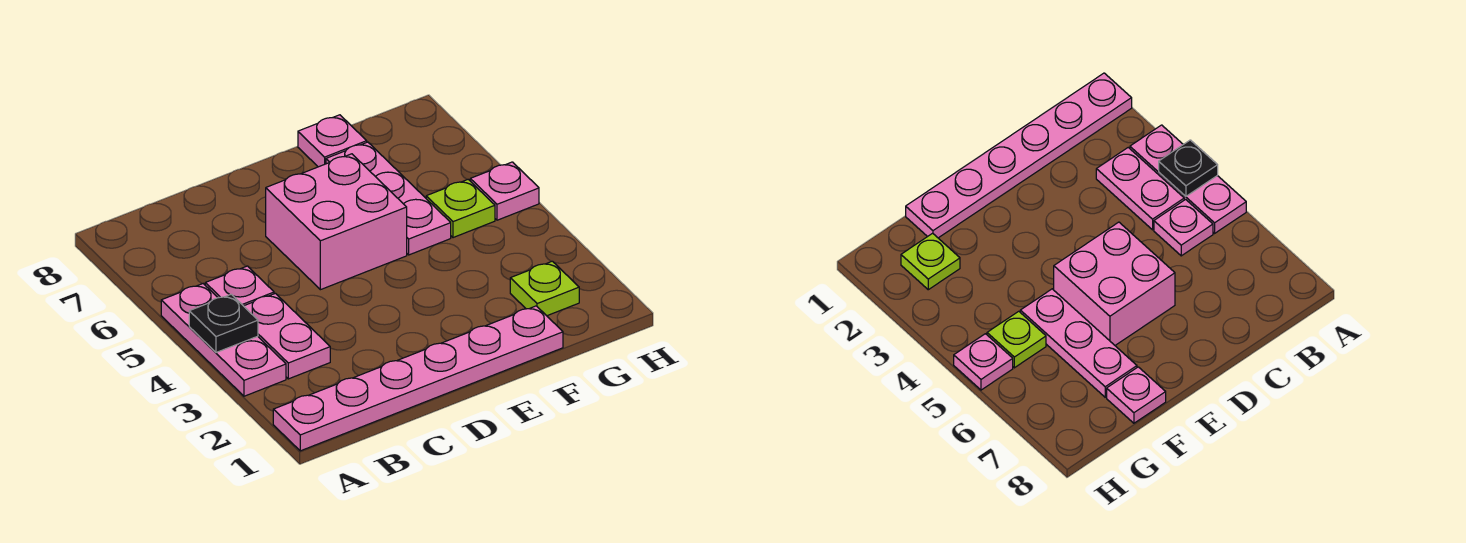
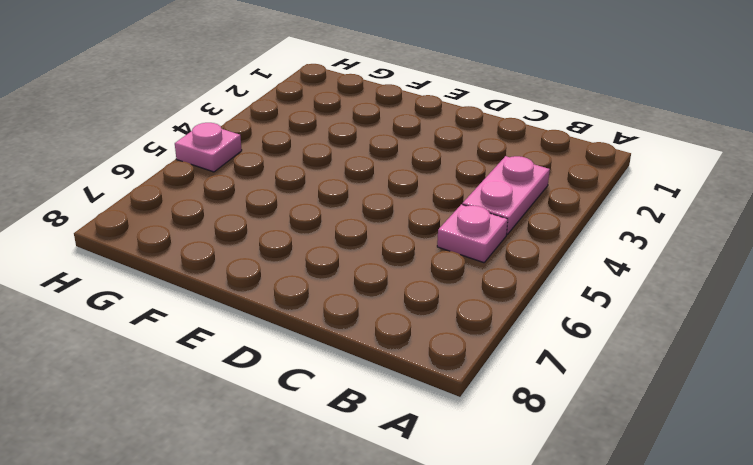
none -> pink plate A1:F1 level 1
none -> pink plate A3:A5 level 1

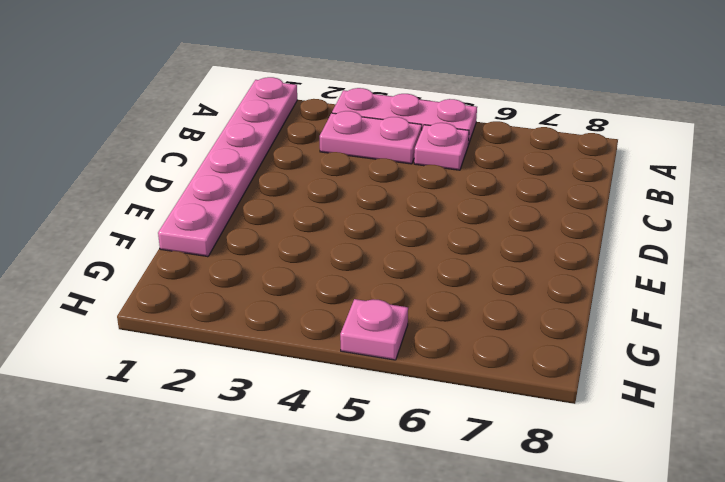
none -> pink brick D5:E6 level 1
none -> pink plate F5:F7 level 1

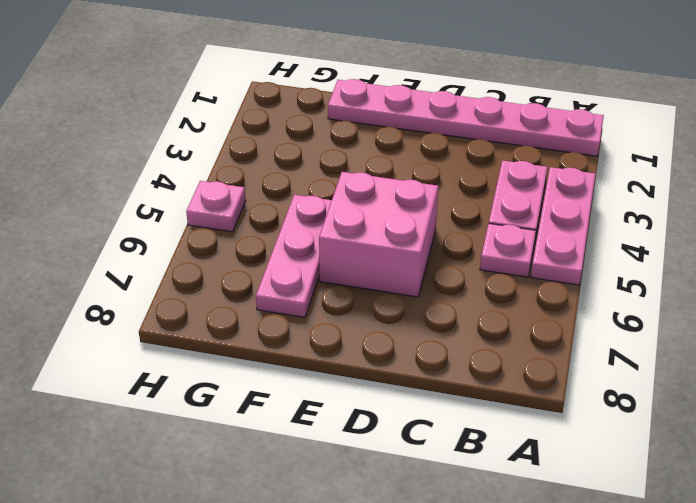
none -> pink plate F8 level 1
none -> lime plate G2 level 1

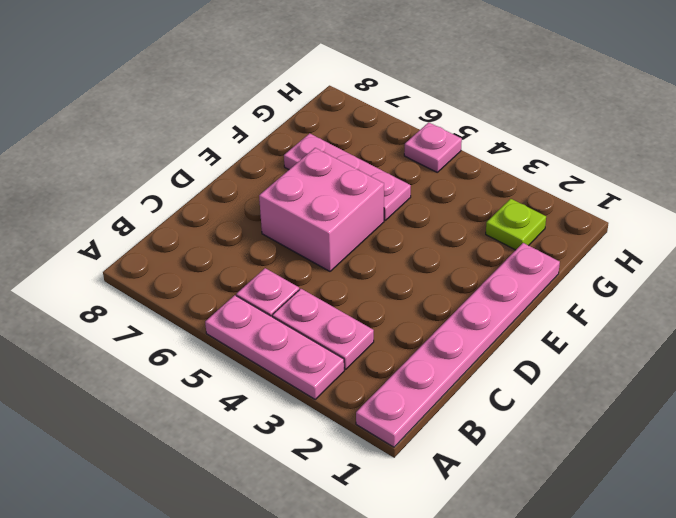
none -> pink plate F8 level 1
none -> lime plate G5 level 1

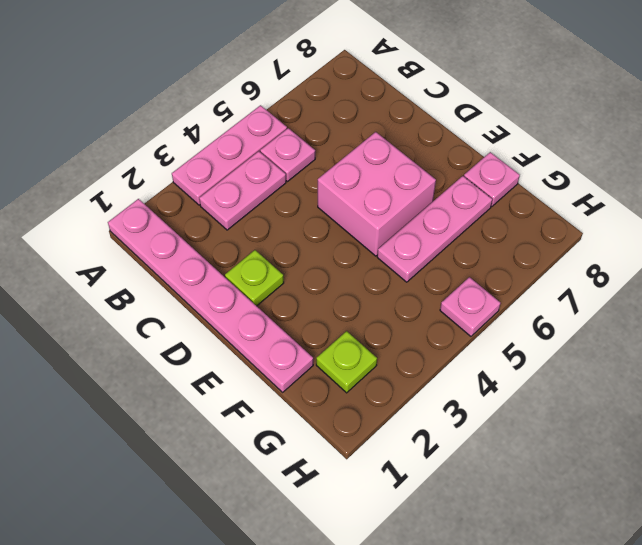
lime plate D2 level 1 -> lime plate G5 level 1
none -> black plate A4 level 2

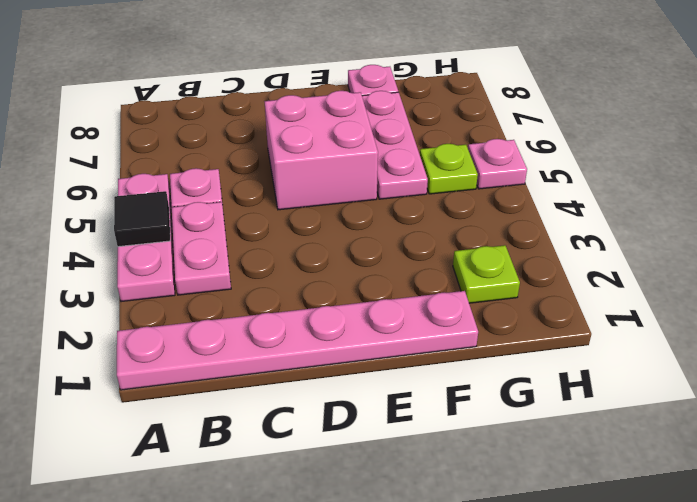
black tile A4 level 2 -> black plate A4 level 2

